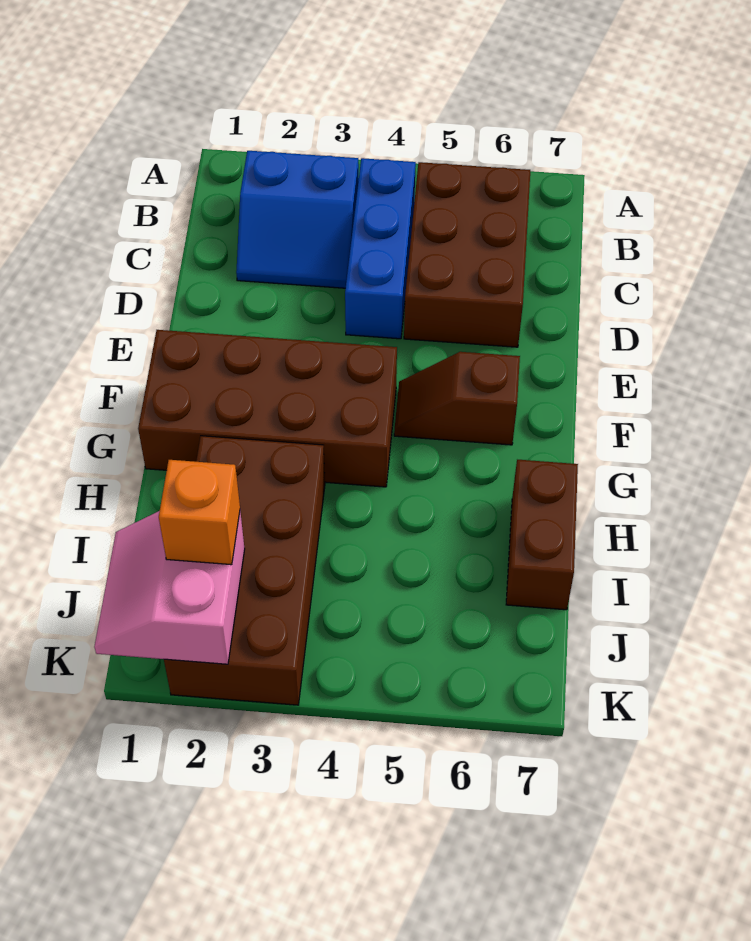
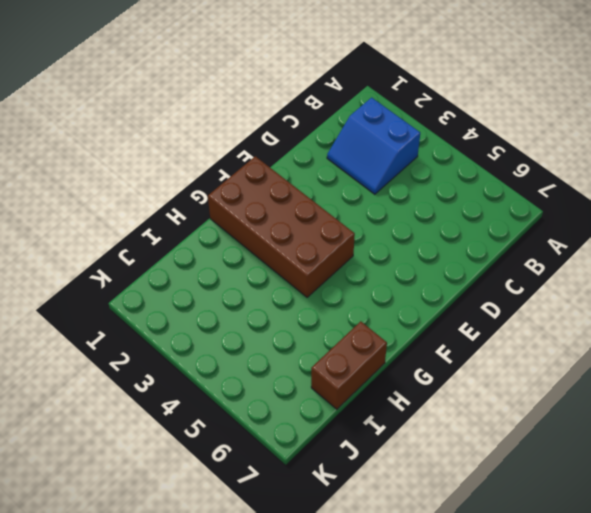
none -> blue brick B4:D4 level 1
none -> brown brick B5:D6 level 1

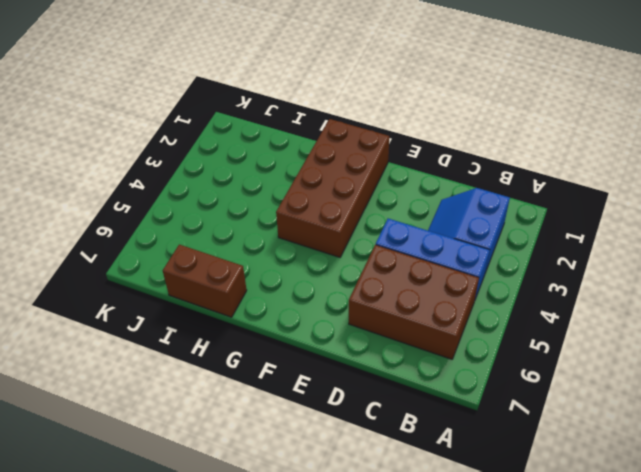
none -> brown slope F5:F6 level 1 top 6
none -> brown brick H2:K3 level 1

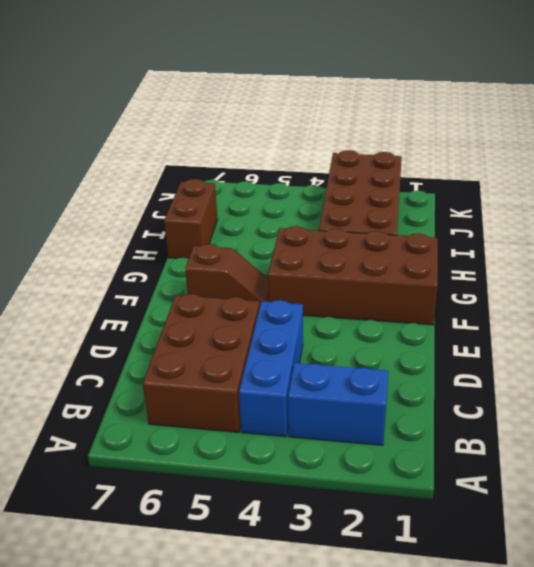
none -> pink slope J1:K2 level 2 top 2
none -> orange brick J2 level 3

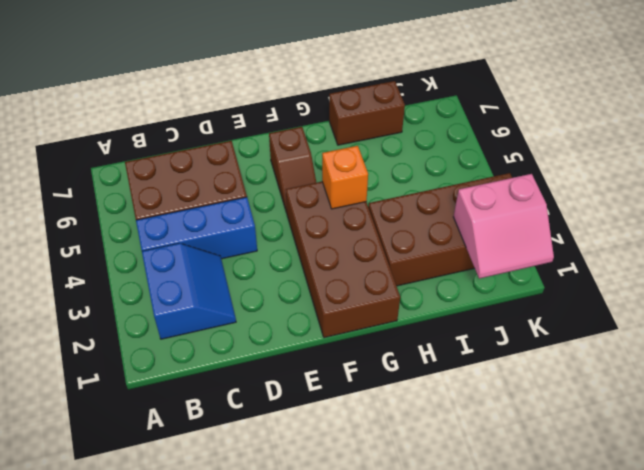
orange brick G4 level 2 -> orange brick J2 level 3

